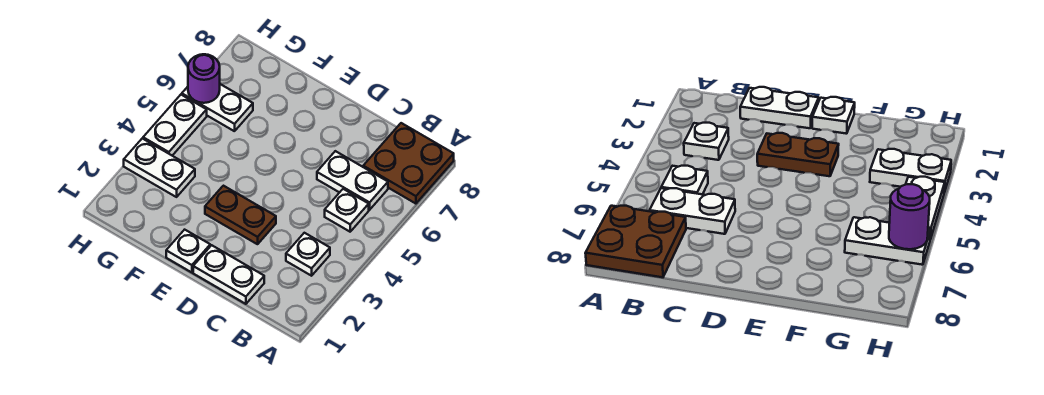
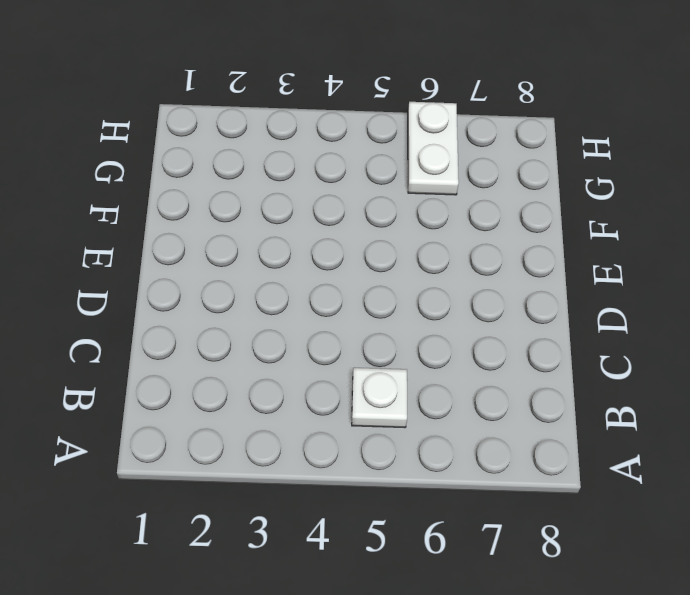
none -> brown plate A7:B8 level 1
none -> white plate B3 level 1

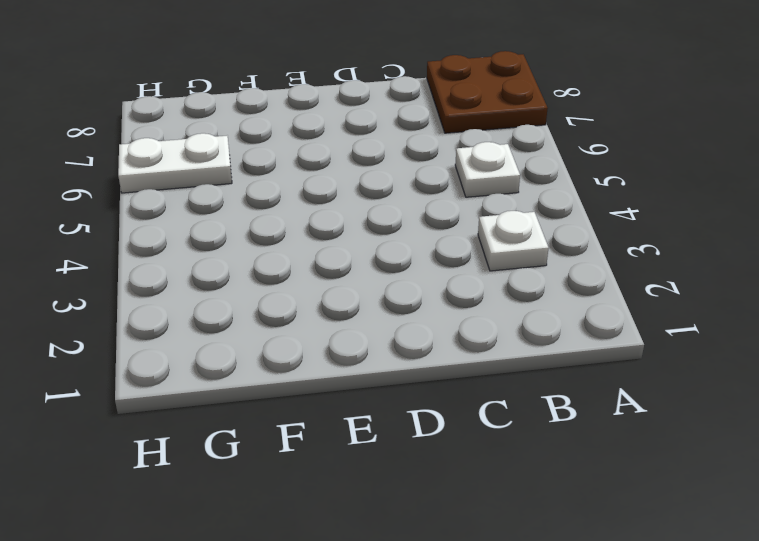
none -> white plate B6:C6 level 1
none -> white plate C1:D1 level 1

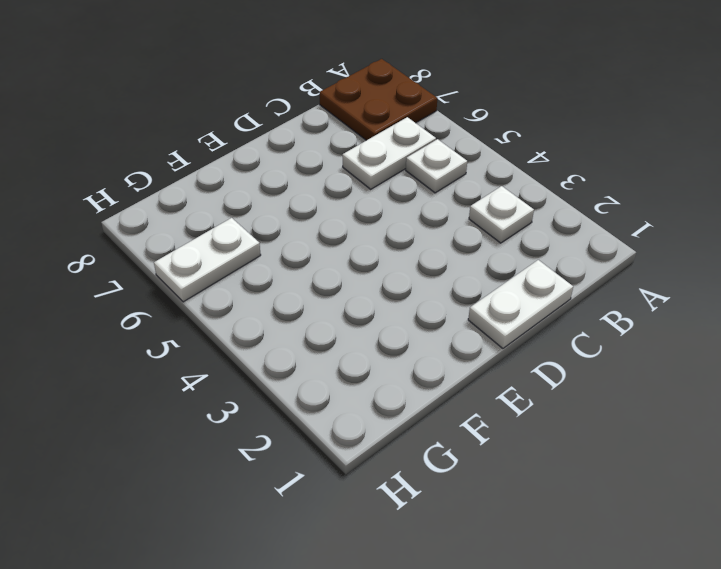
none -> brown plate D3:E3 level 1
none -> white plate E1 level 1

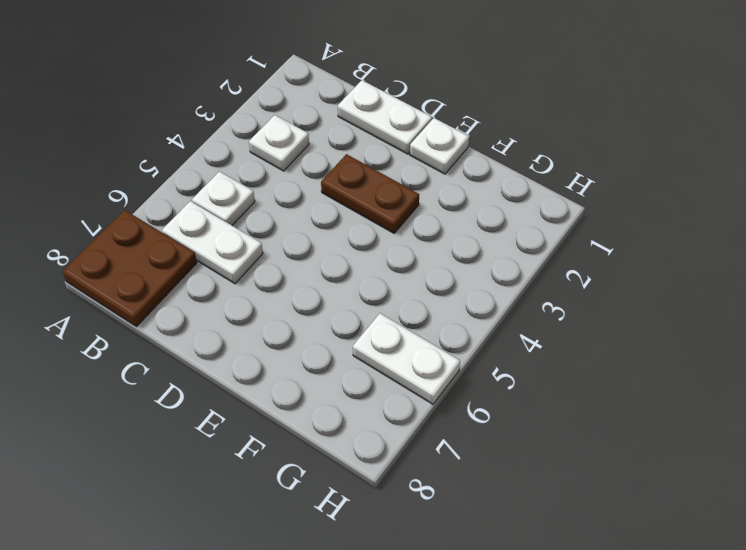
none -> white plate G3:H3 level 1
none -> white plate H4:H5 level 1

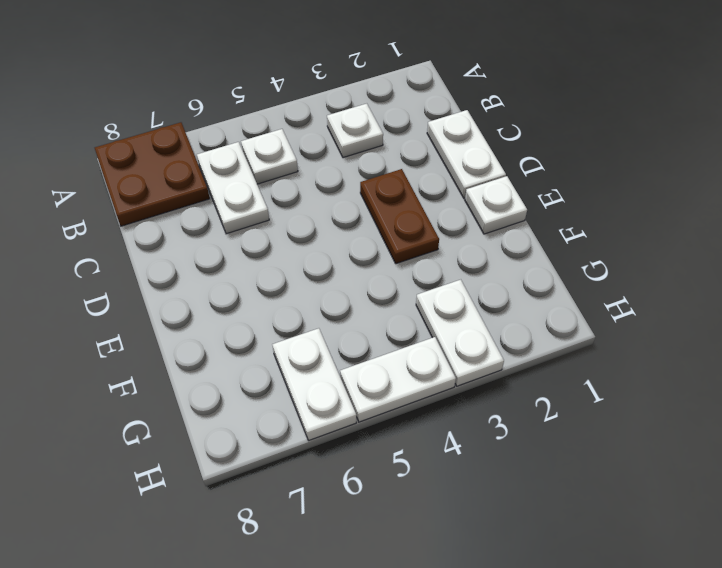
none -> purple round brick H6 level 2

